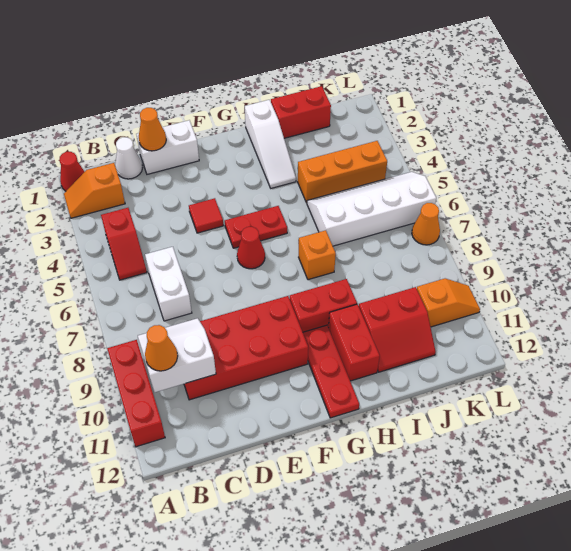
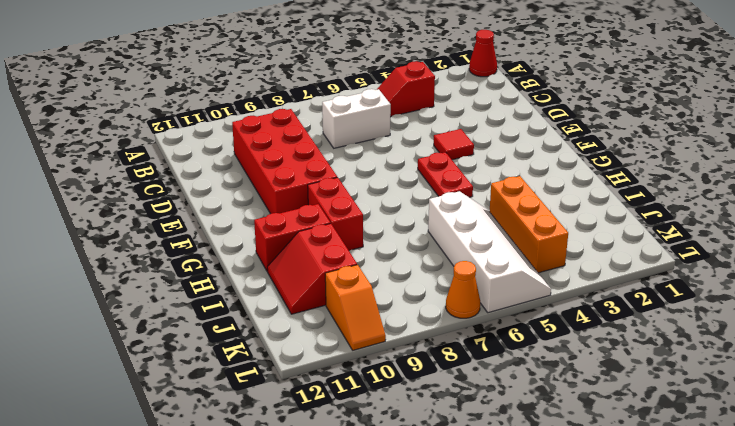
none -> orange slope A2:B2 level 1 top B
none -> red brick A9:A11 level 1
none -> white cone C1 level 1

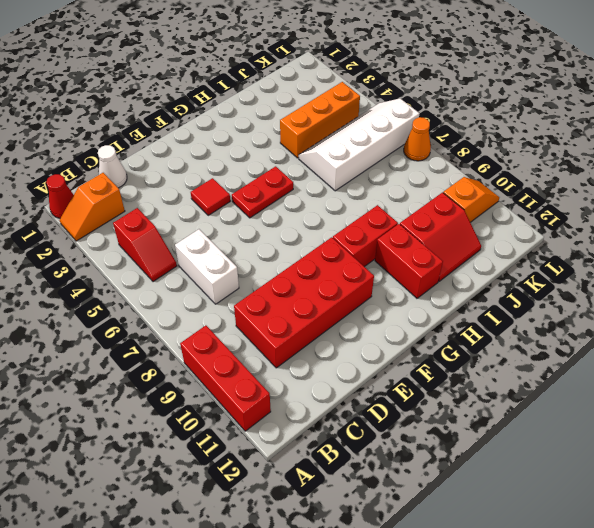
none -> white brick D1:E1 level 1
none -> red cone F6 level 1
none -> red plate G10:G12 level 1

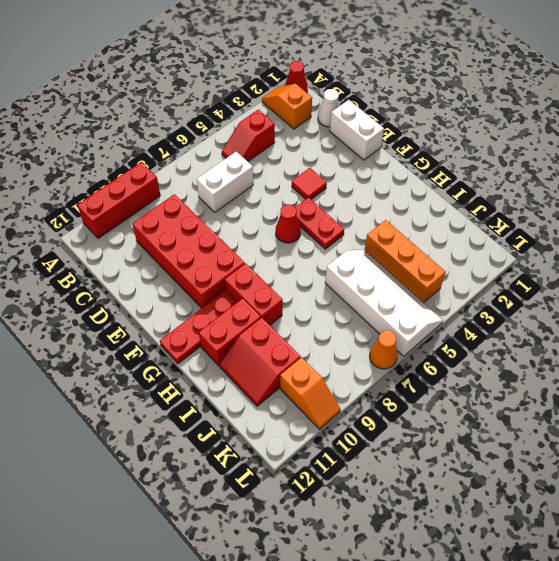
none -> white slope H1:H3 level 1 top 1
none -> orange brick H7 level 1
none -> red brick I1:J1 level 1

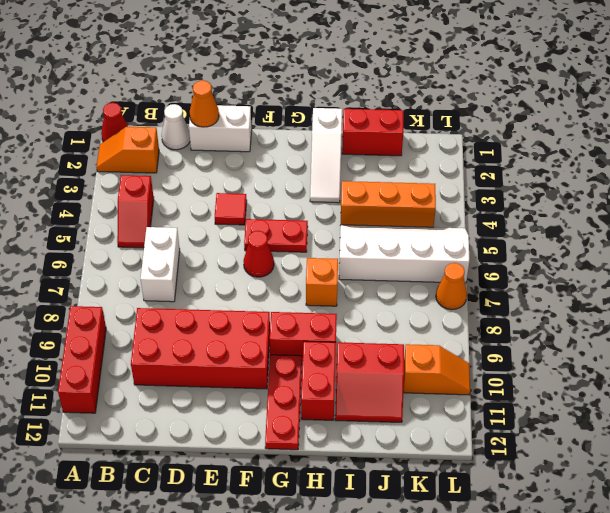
none -> white slope B9:C10 level 2 top 10
none -> orange cone B10 level 3

